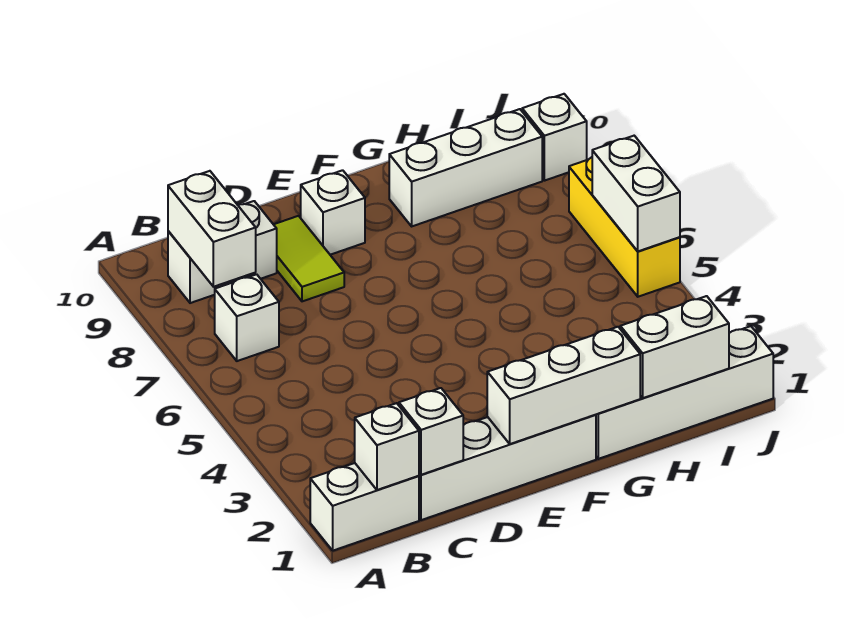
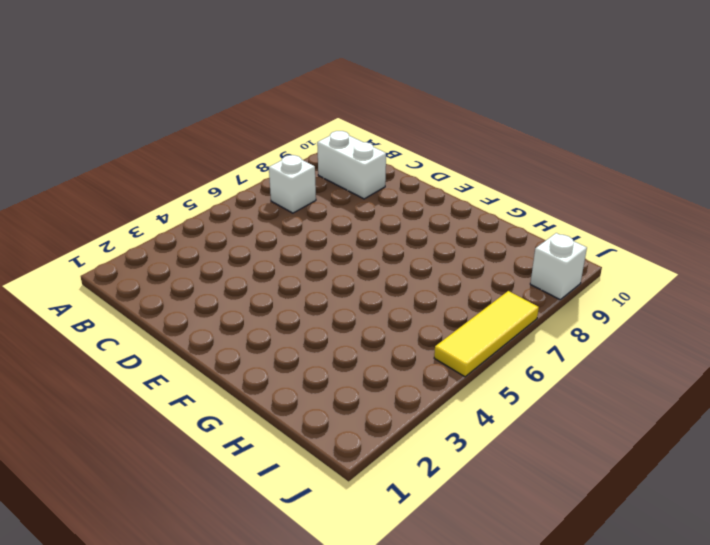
yellow tile J5:J7 level 1 -> yellow brick J5:J7 level 1
none -> white brick A1:B1 level 1
none -> white brick C1:F1 level 1
none -> lime tile D8:D9 level 1

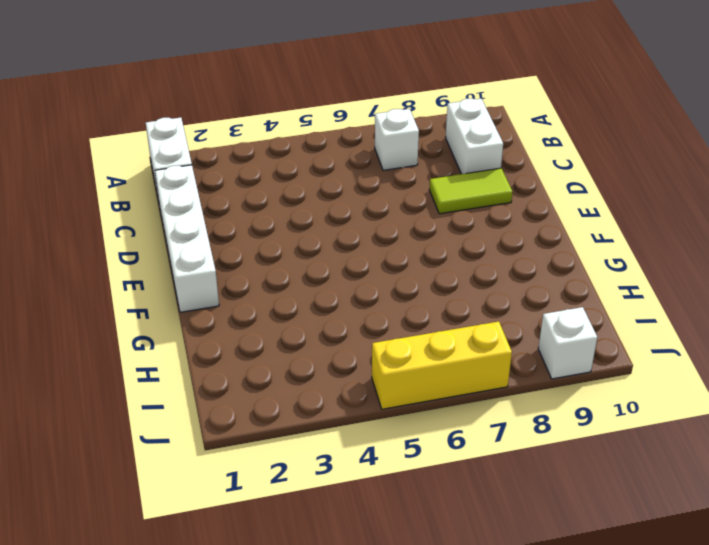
none -> white brick E9 level 1
none -> white brick G1:J1 level 1
none -> white brick G9:I9 level 1

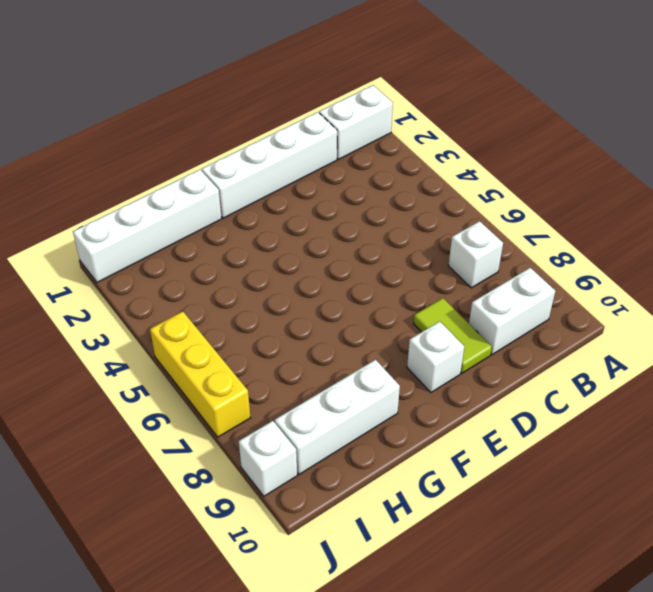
none -> white brick B1 level 2
none -> white brick B8:B9 level 2
none -> white brick C1 level 2

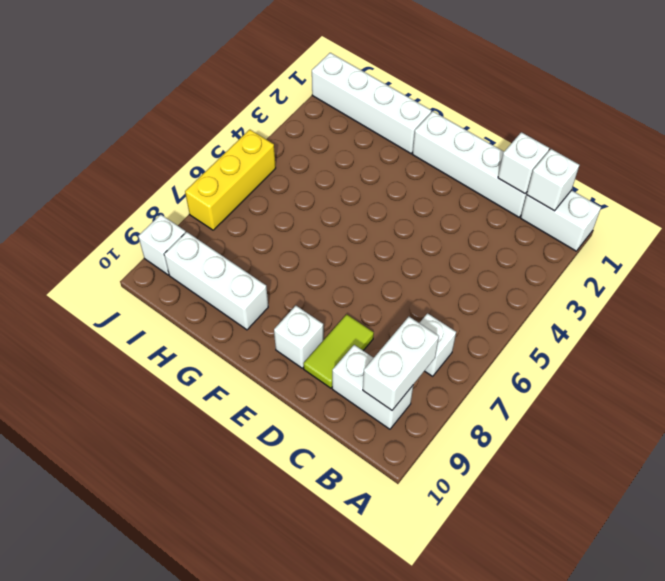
none -> white brick E1:G1 level 2
none -> white brick H1:I1 level 2
none -> white brick J5:J6 level 2

